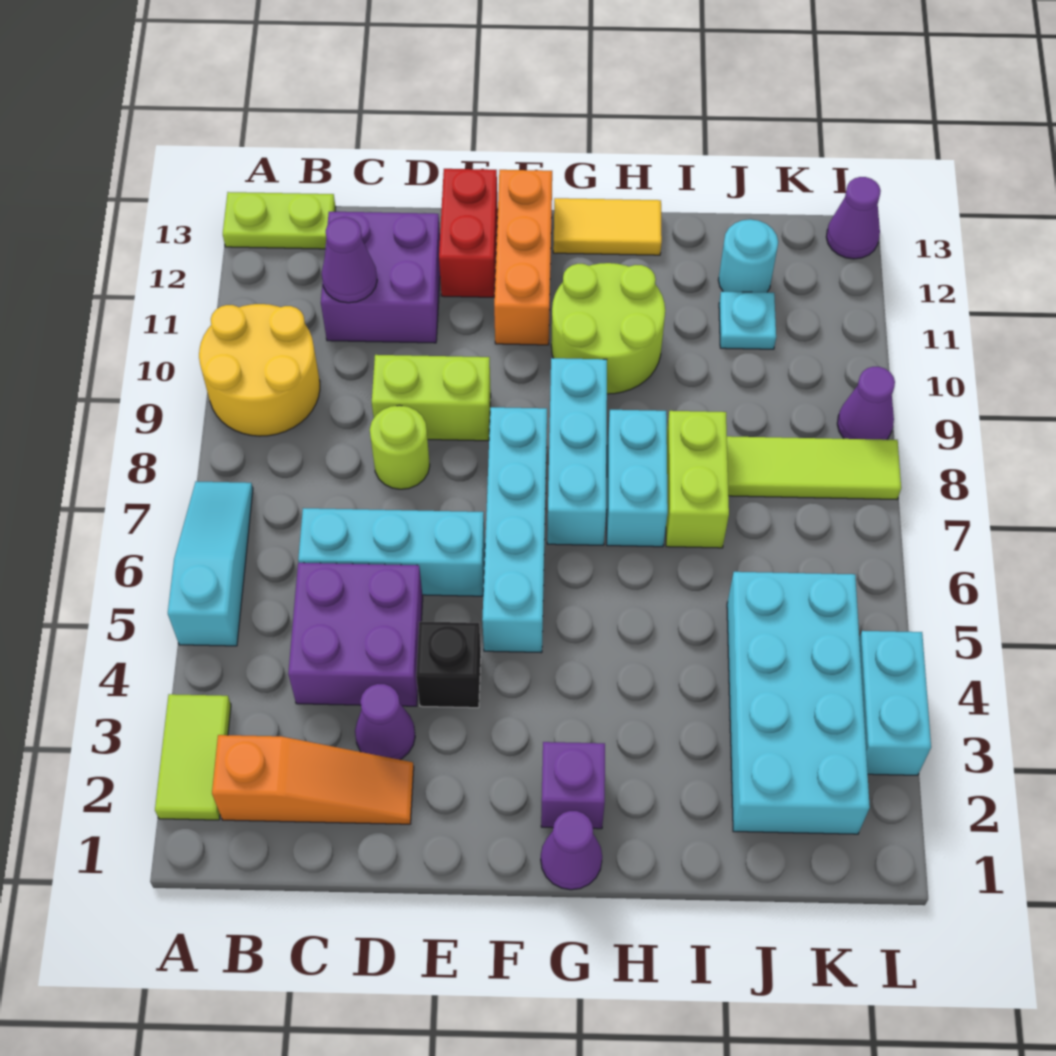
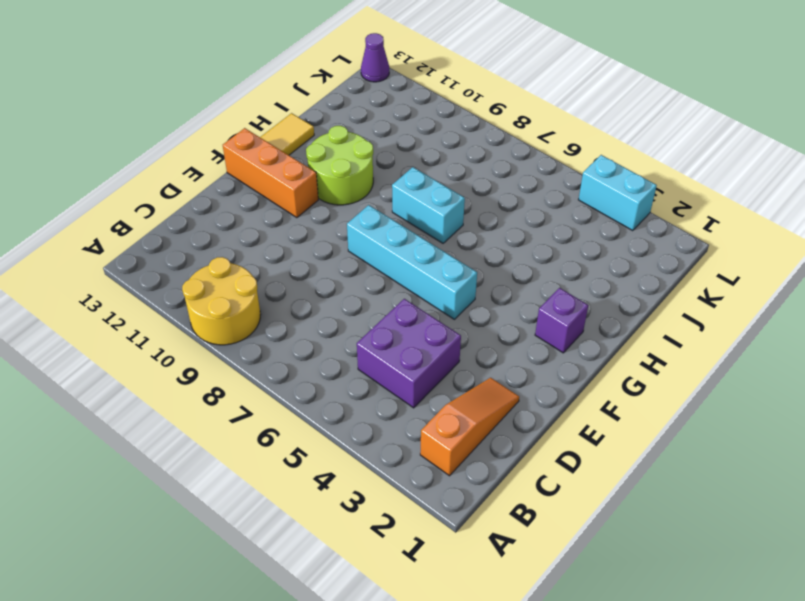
none -> lime tile A2:A3 level 1
none -> cyan slope A5:A7 level 1 top 5
none -> lime plate A13:B13 level 1
none -> cyan brick C6:E6 level 1

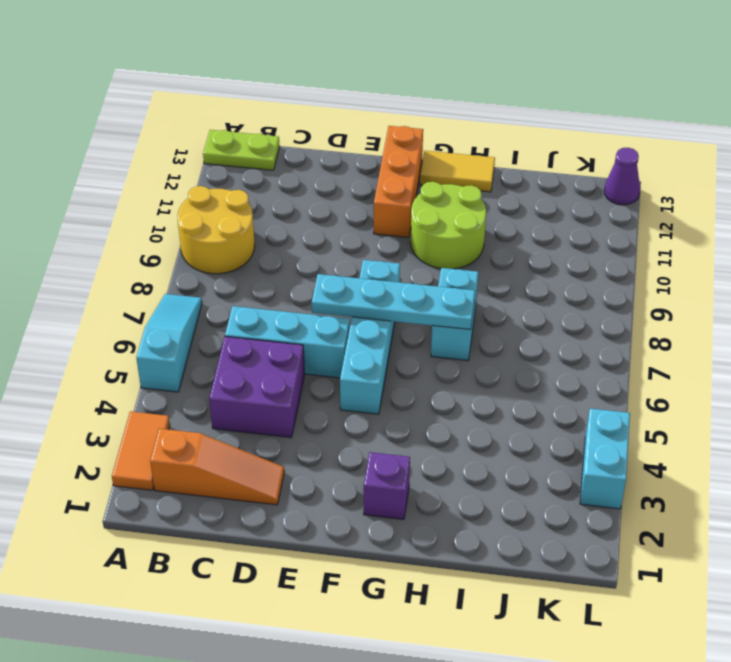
orange tile A2:A3 level 1 -> lime tile A2:A3 level 1
cyan plate E7:H7 level 2 -> none
none -> purple brick C11:D12 level 1
none -> purple cone D3 level 1
none -> lime round brick D8 level 1
none -> lime brick D9:E9 level 1

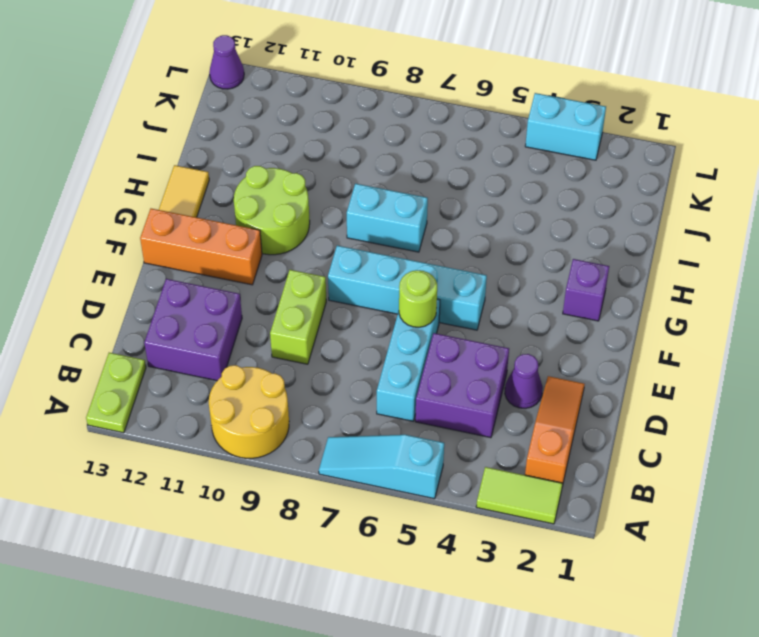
lime round brick E6 level 2 -> lime round brick D8 level 1
none -> black brick E4 level 1
none -> red brick E12:E13 level 1
none -> purple cone G1 level 1
none -> cyan brick G7:G9 level 1

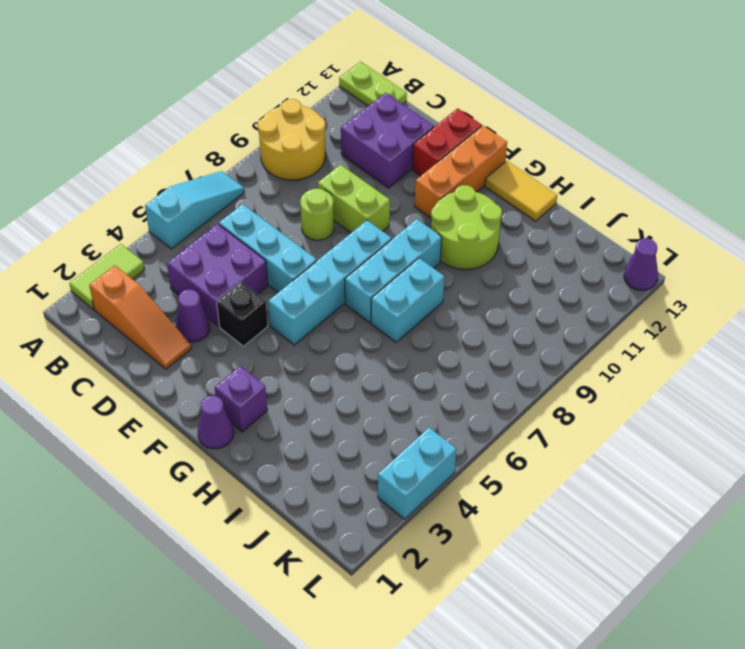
none -> lime brick I7:I8 level 1
none -> cyan brick J2:K5 level 1
none -> lime tile J8:L8 level 1
none -> cyan plate J11 level 1

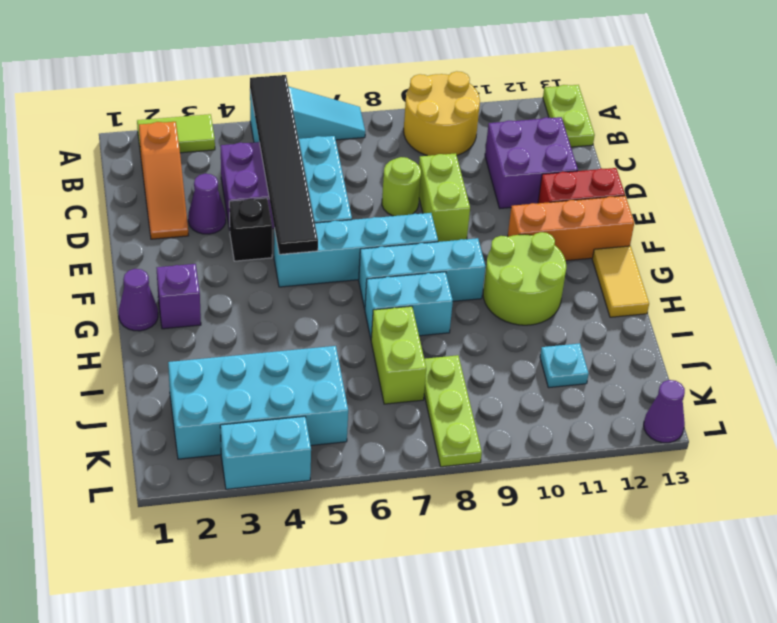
black tile A5:F5 level 2 -> none
lime brick I7:J7 level 1 -> lime brick I7:I8 level 1
lime plate J8:L8 level 1 -> lime tile J8:L8 level 1
none -> cyan round brick J12 level 1
none -> purple cone L9 level 1
none -> purple cone C11 level 2

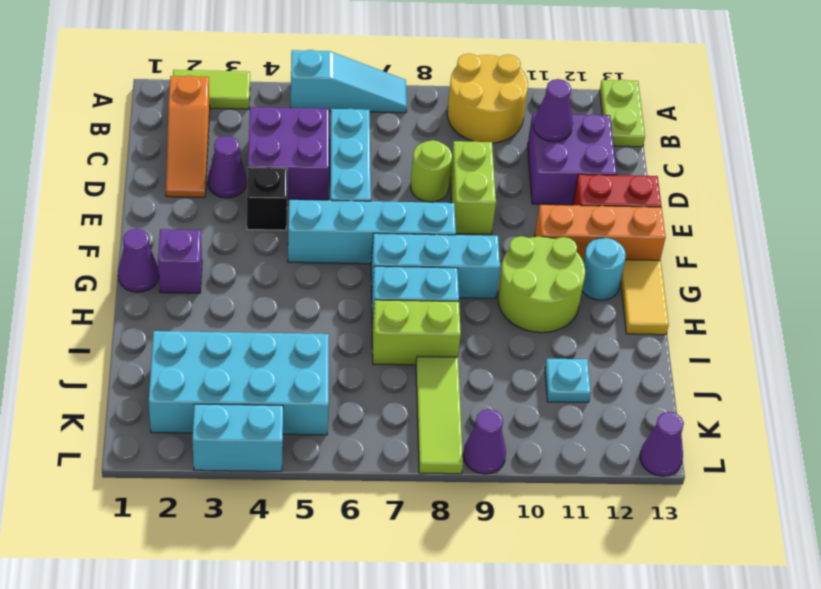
cyan round brick G12 level 1 -> cyan round brick J12 level 1

